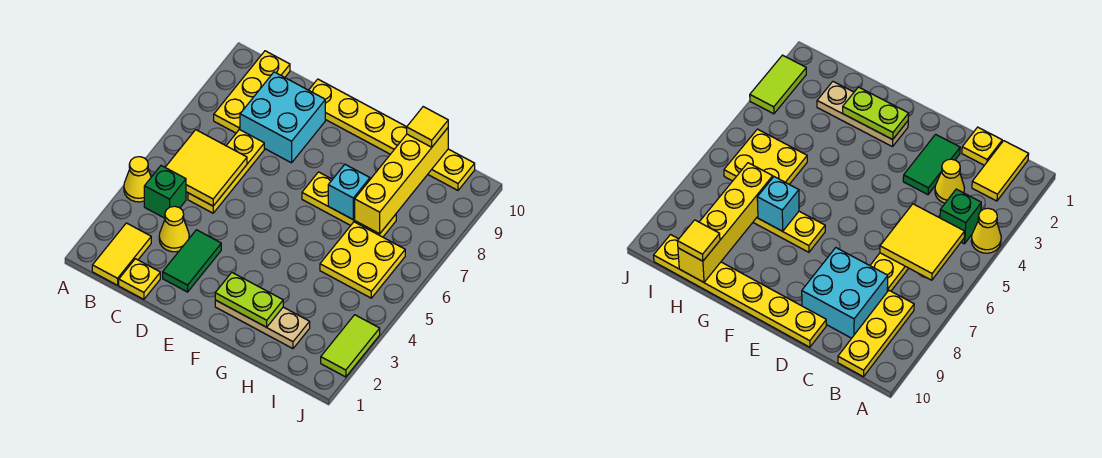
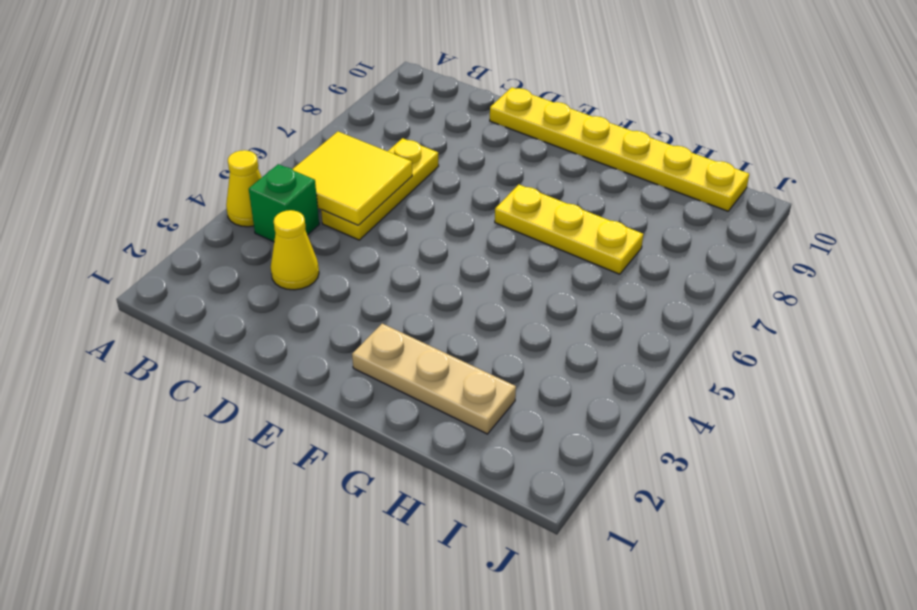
none -> yellow tile B1:B2 level 1
none -> yellow plate B8:B10 level 1
none -> yellow plate C1 level 1

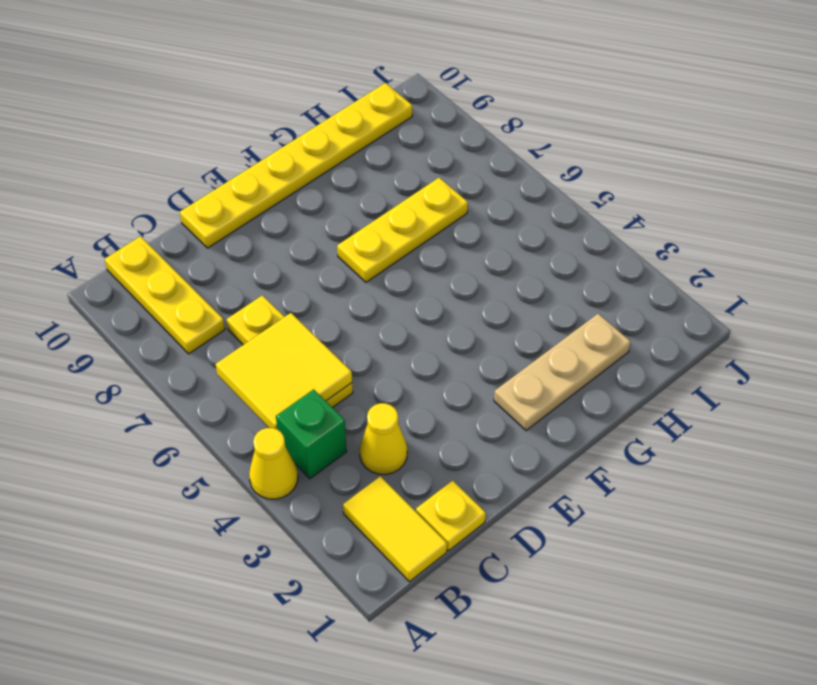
none -> cyan brick C8:D9 level 1
none -> green tile D2:D3 level 1
none -> yellow plate H5:I6 level 1

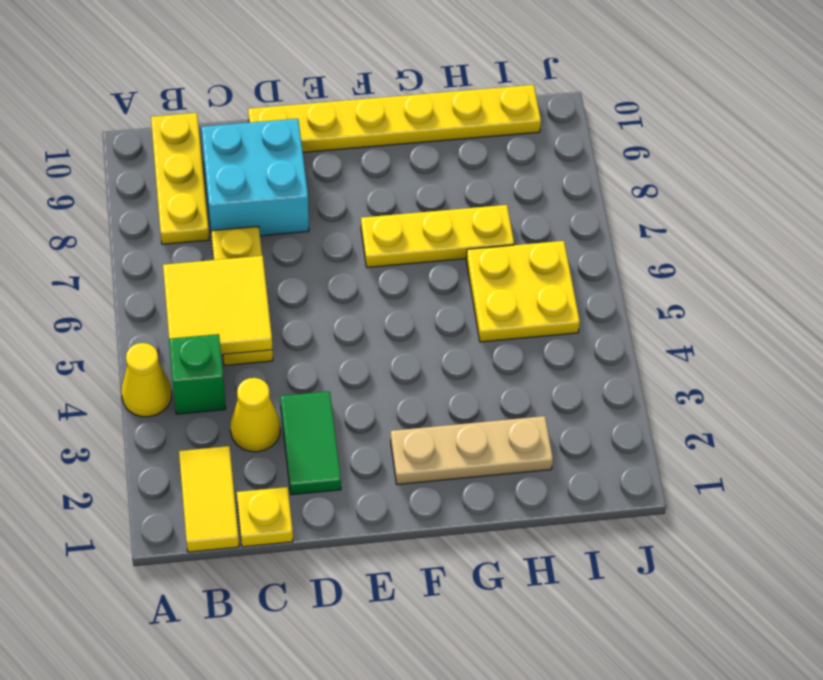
none -> lime tile J2:J3 level 1
none -> lime plate F2:G2 level 2
none -> cyan brick G7 level 2

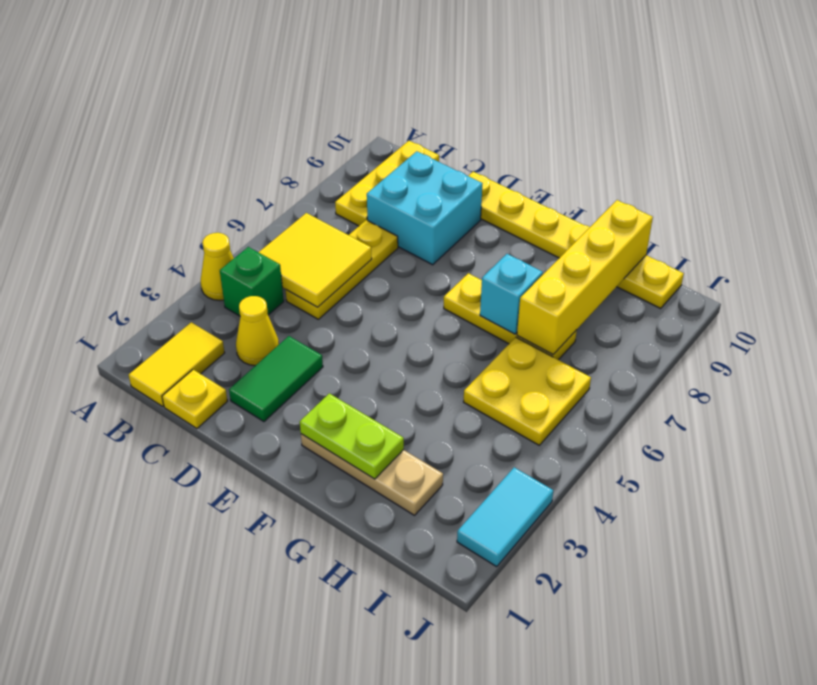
cyan tile J2:J3 level 1 -> lime tile J2:J3 level 1
none -> yellow tile H10 level 3

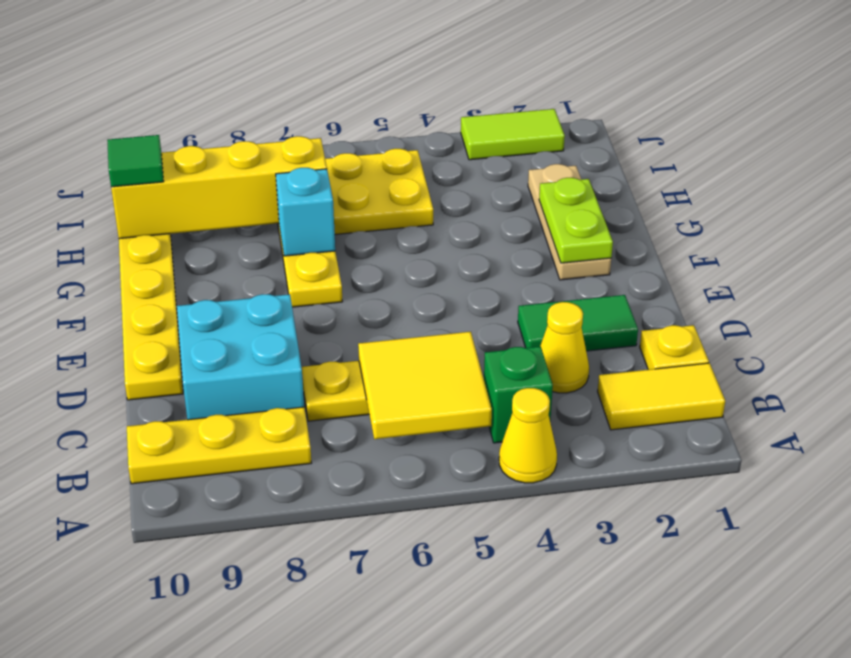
green tile H10 level 3 -> yellow tile H10 level 3

